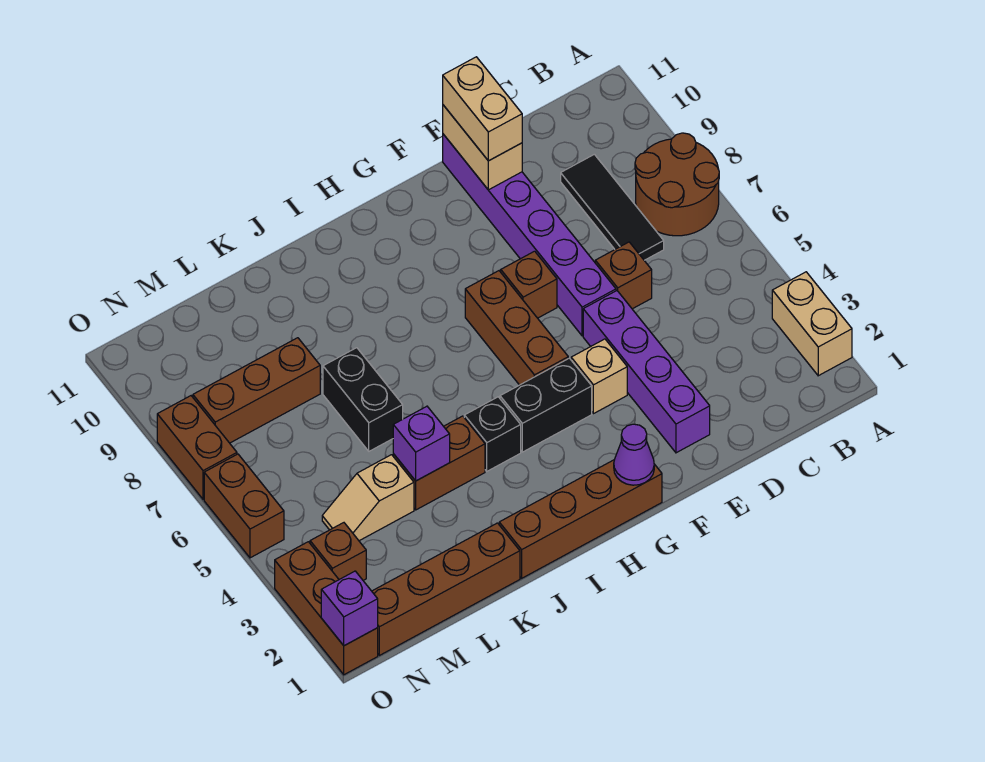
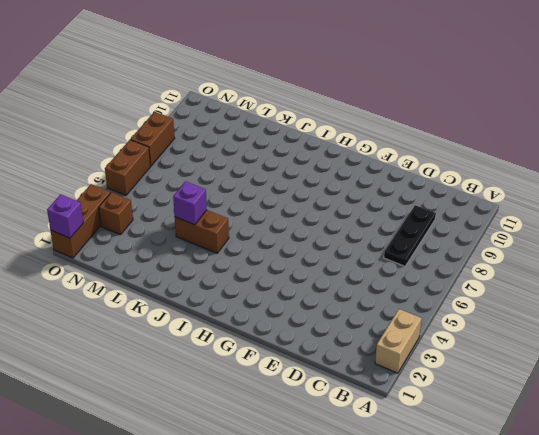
black plate C7:C9 level 1 -> black tile C7:C9 level 1
none -> brown round brick A7:B8 level 1
none -> brown brick D6 level 1
none -> purple brick E2:E5 level 1

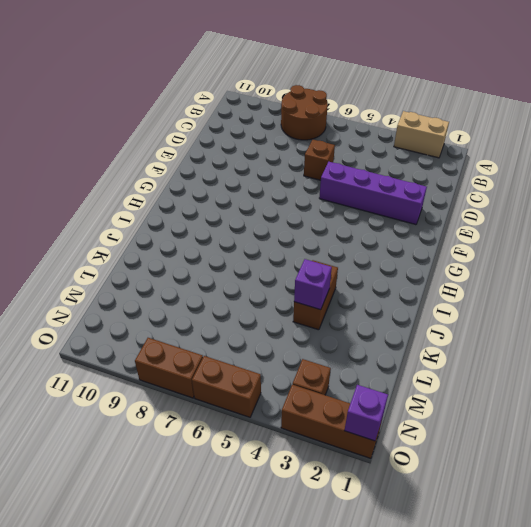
none -> black tile C7:C9 level 1
none -> purple brick E6:E11 level 1
none -> tan brick F4 level 1

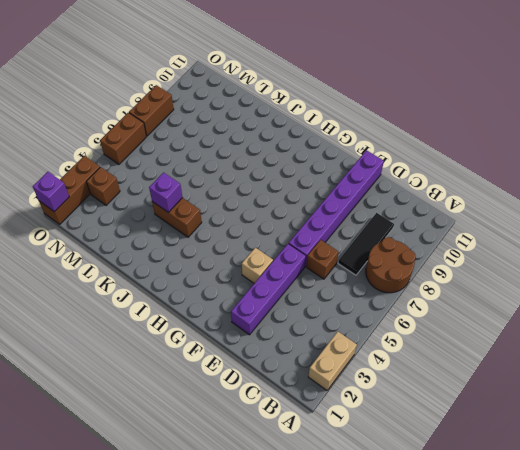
none -> brown brick F7 level 1
none -> brown brick G1:J1 level 1
none -> black brick G4:H4 level 1

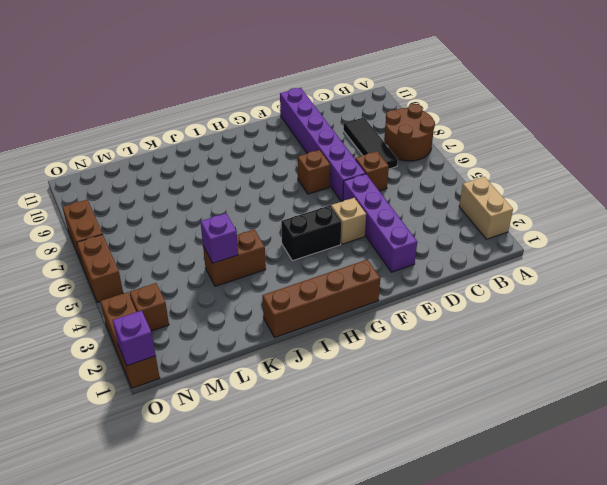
none -> brown brick G5:G7 level 1
none -> black brick I4 level 1
none -> brown brick K1:N1 level 1

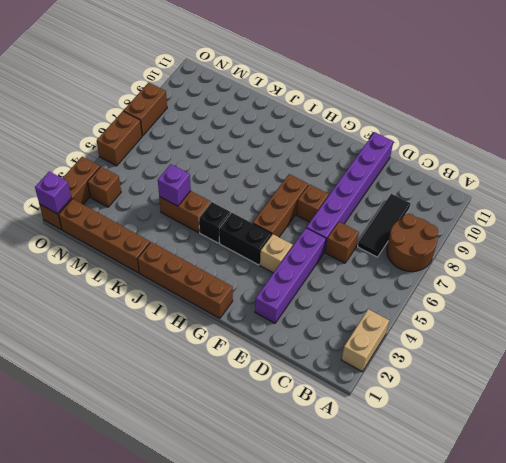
none -> black brick K6:K7 level 1
none -> tan slope L4:M4 level 1 top L
none -> brown brick L8:N8 level 1

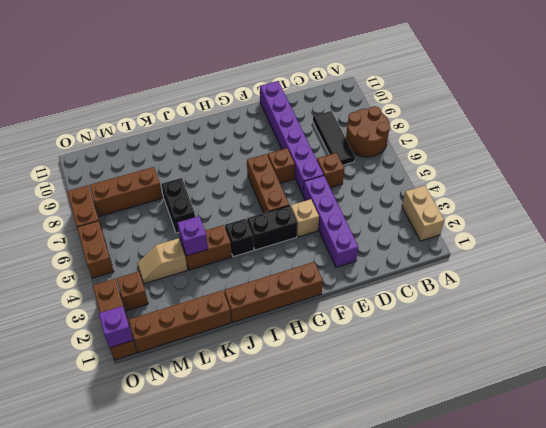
none -> tan brick E10:E11 level 2
none -> purple cone G1 level 2
none -> tan brick E10:E11 level 3

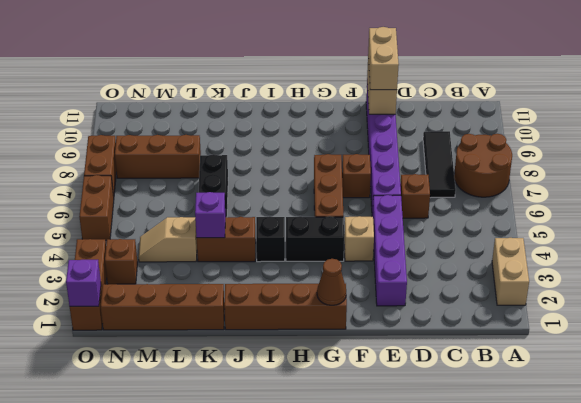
brown cone G1 level 2 -> purple cone G1 level 2

